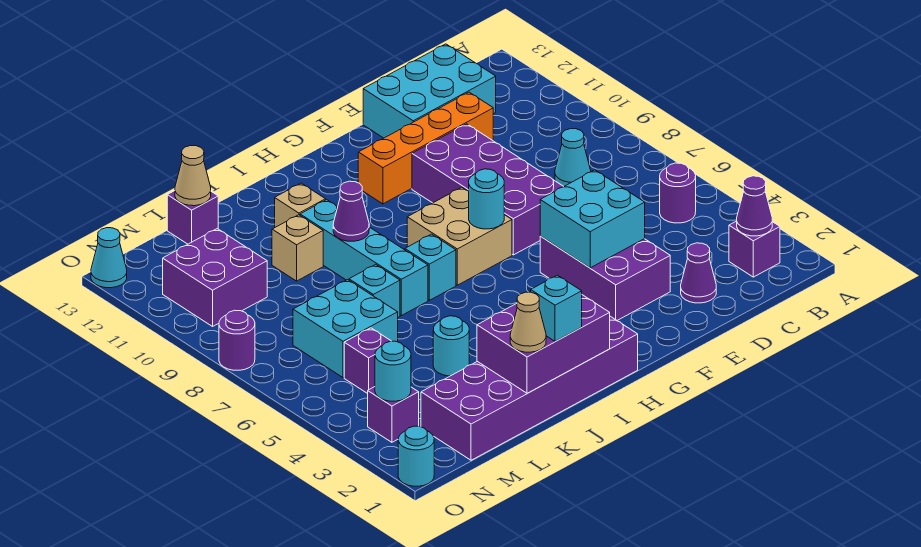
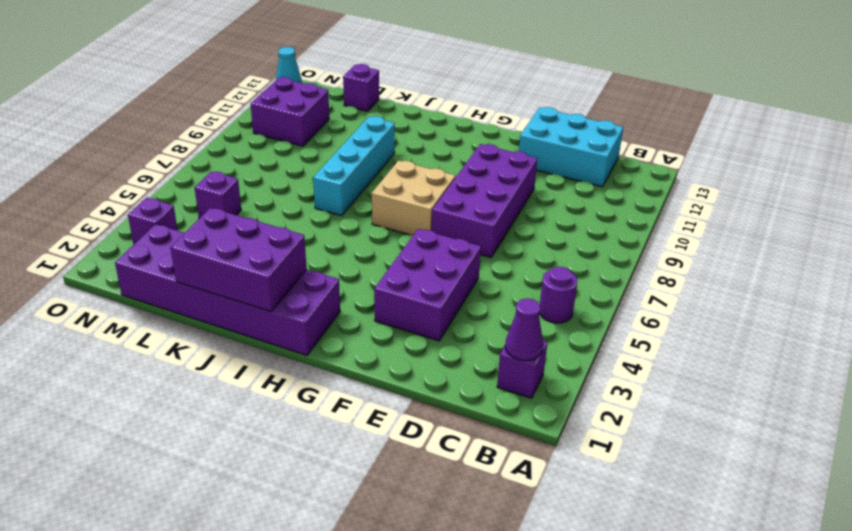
none -> cyan cone C8 level 1
none -> purple cone D2 level 1
none -> orange brick D11:G11 level 1
none -> cyan brick I7 level 1

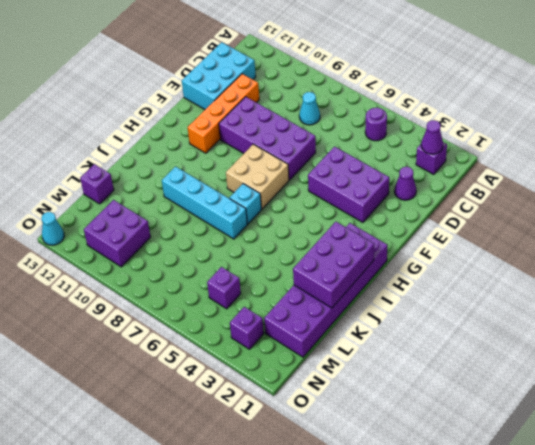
none -> tan brick J11 level 1
none -> cyan round brick K4 level 1
none -> cyan brick K7 level 1
none -> tan brick K10 level 1

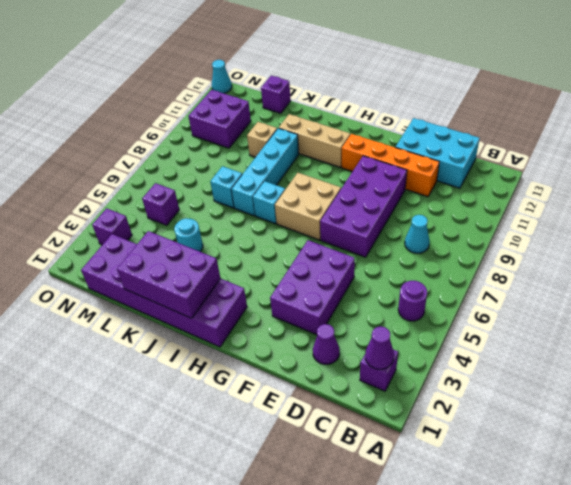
tan brick H11:J11 level 1 -> tan brick J11 level 1
none -> cyan brick L6:M7 level 1
none -> cyan round brick O1 level 1
none -> purple round brick O8 level 1
none -> cyan brick E4:F5 level 2

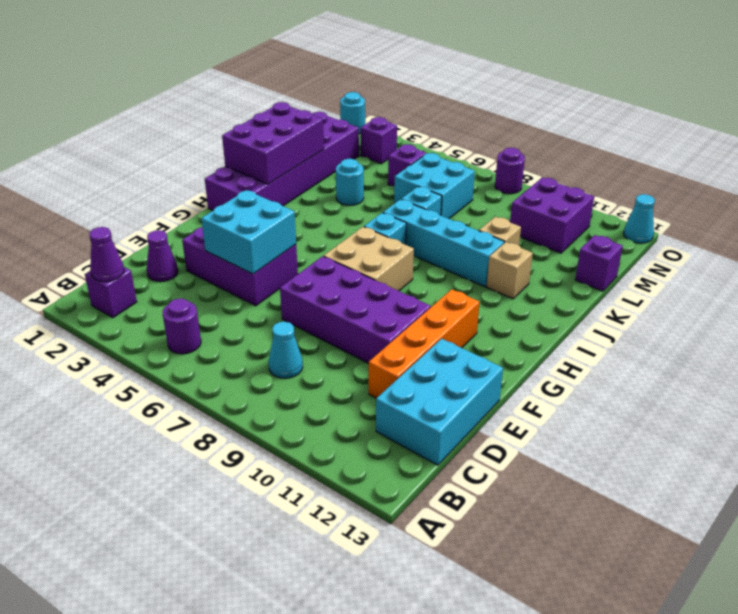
none -> cyan round brick G7 level 2
none -> purple cone J9 level 2
none -> tan cone L13 level 2
none -> cyan round brick N3 level 2

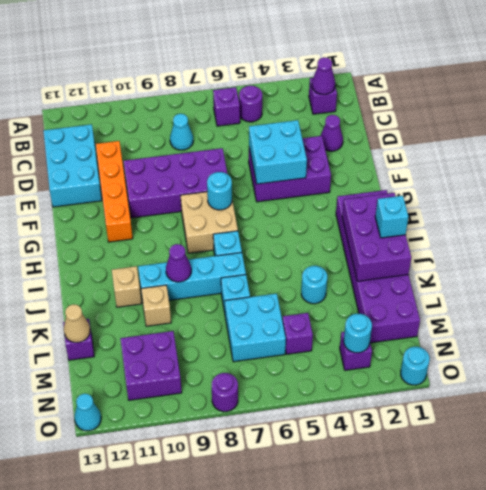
purple brick B6 level 1 -> none
none -> tan cone K1 level 3

